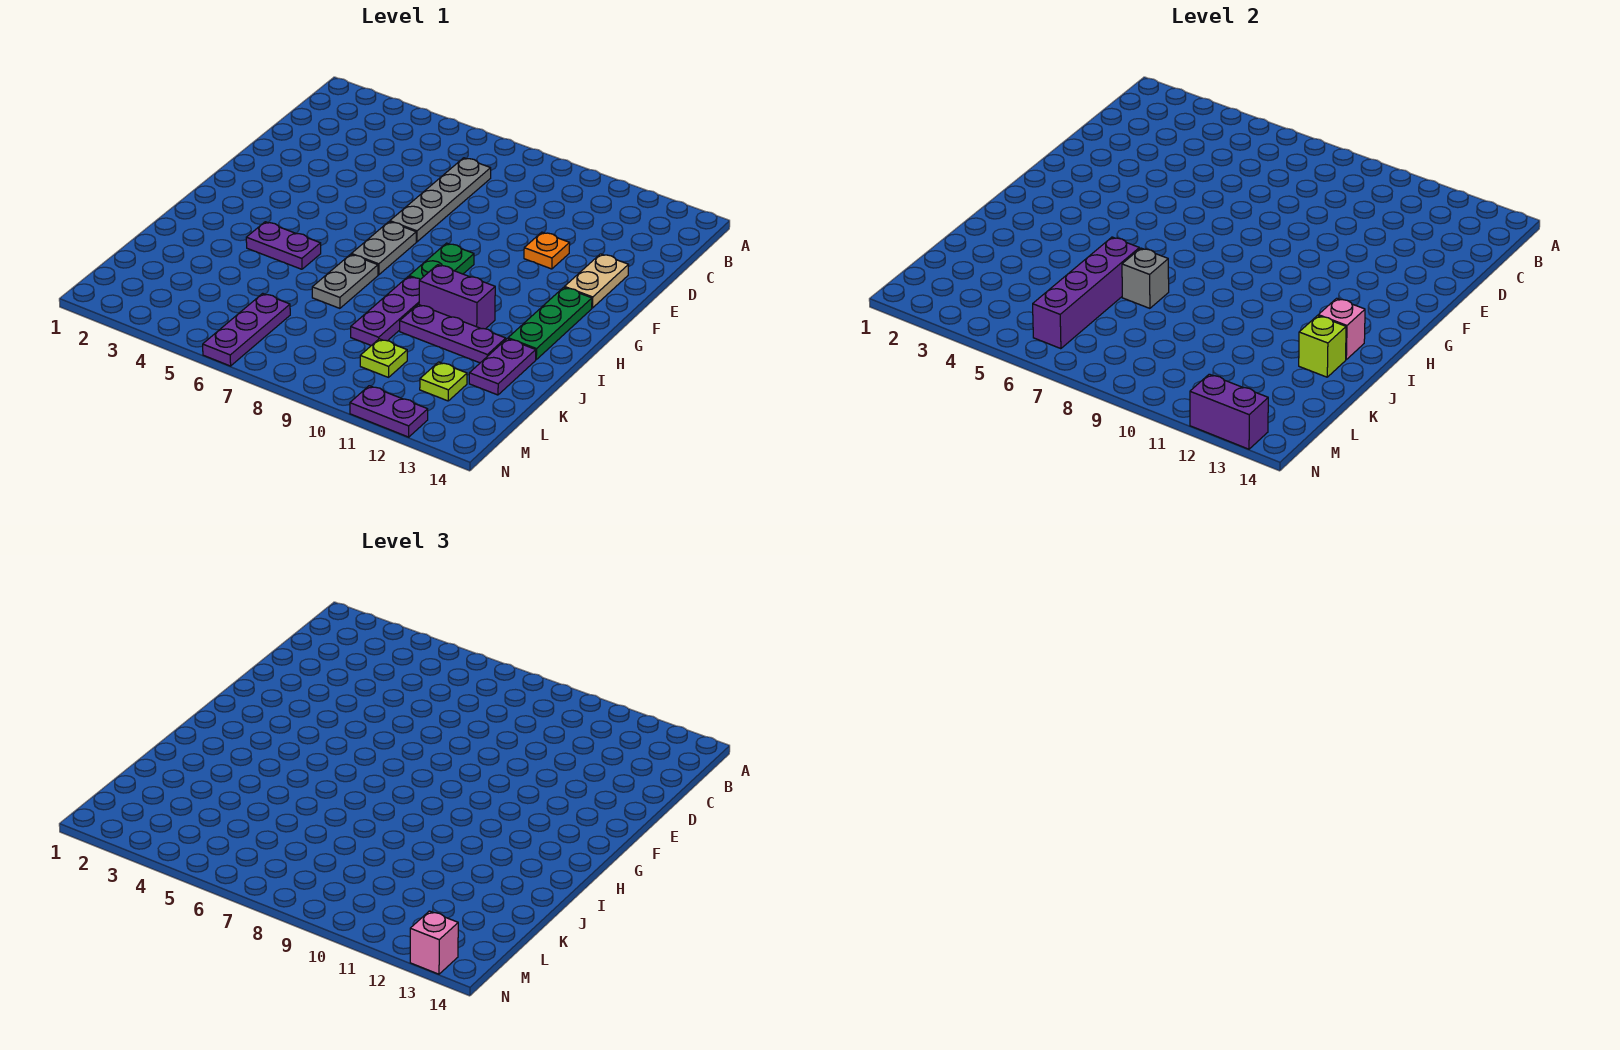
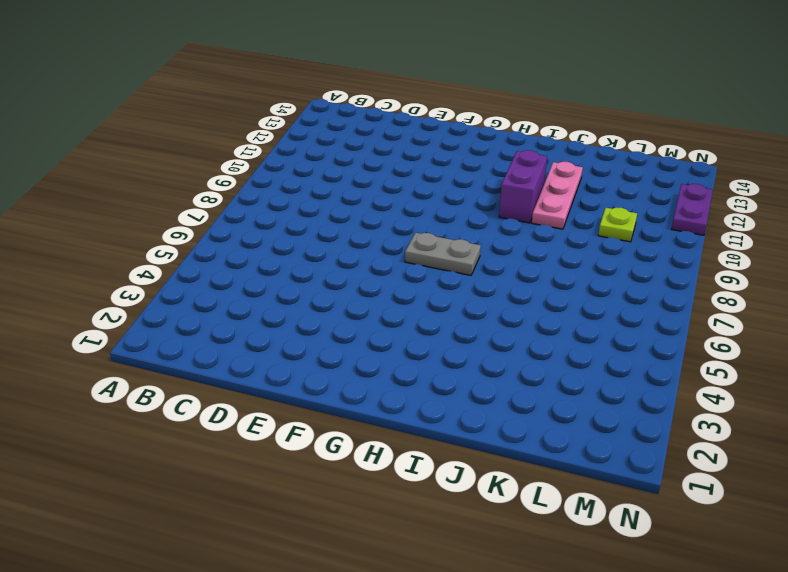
pink plate J10:J12 level 1 -> purple plate J10:J12 level 1
none -> grey plate C7:F7 level 1
none -> orange plate E11 level 1
none -> tan plate E13:F13 level 1

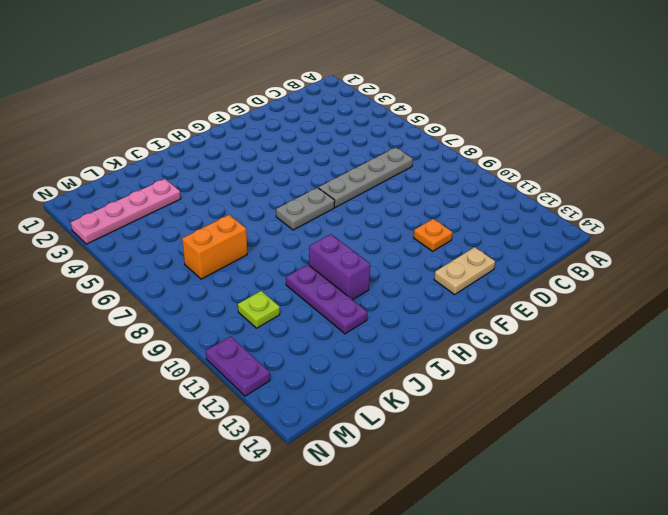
pink plate K3:N3 level 1 -> none
orange brick K7:L7 level 1 -> none
none -> green plate G9:H9 level 1
none -> green plate G13:I13 level 1
none -> purple plate I4:I5 level 1

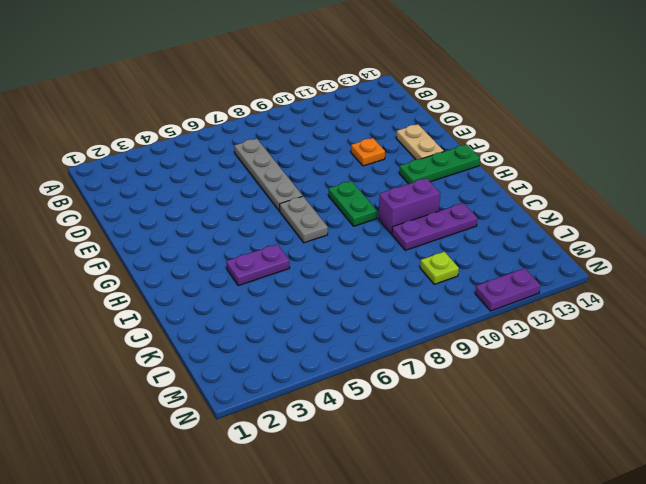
green plate G12:G14 level 1 -> green plate G13:I13 level 1
none -> grey plate I7:J7 level 1
none -> purple plate I9:K9 level 1
none -> purple plate J13:K13 level 1

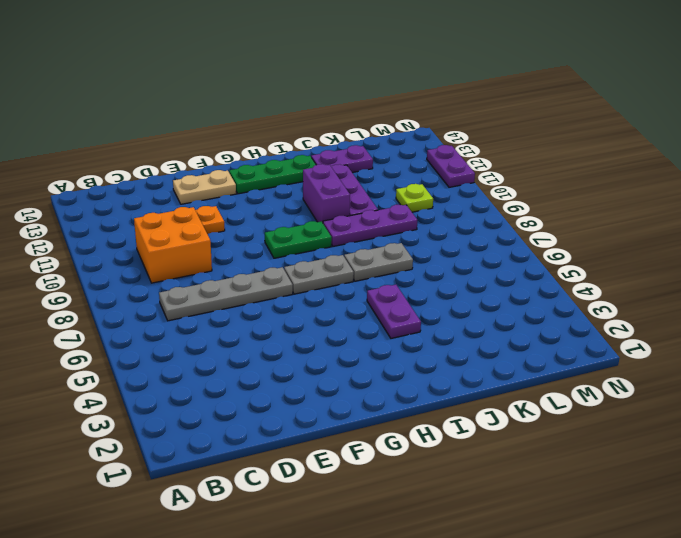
orange brick C9:D10 level 1 -> none
none -> purple plate L6:N6 level 1
none -> lime plate L12 level 1
none -> pink brick I13 level 2

